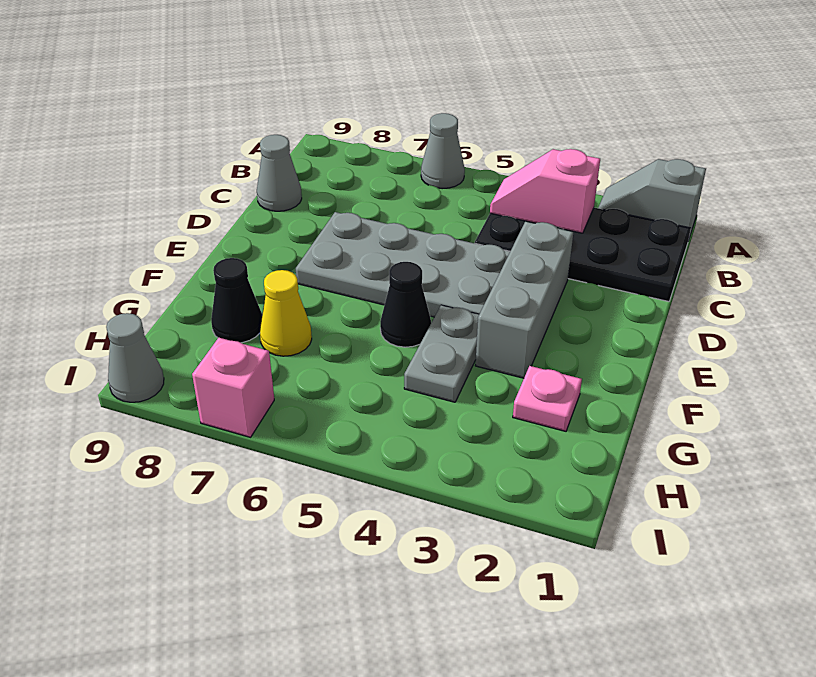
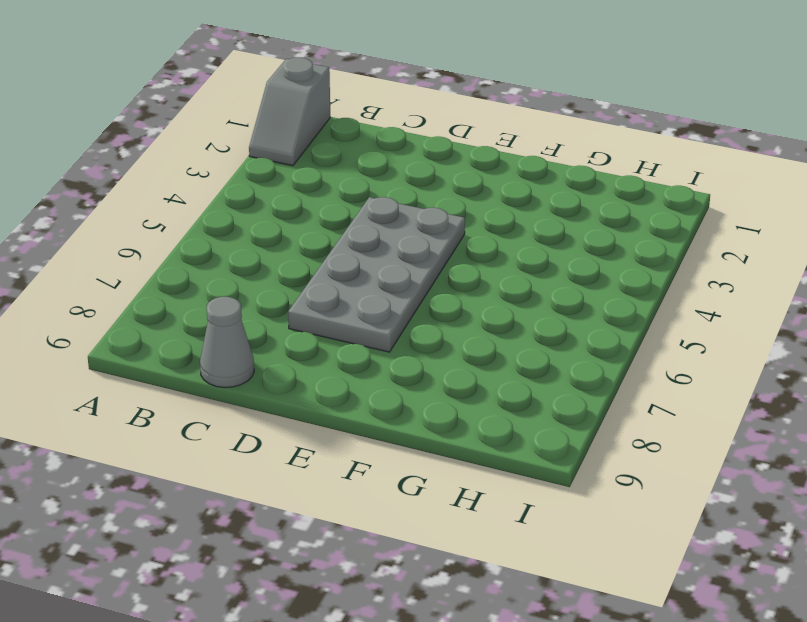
none -> grey cone A6 level 1
none -> black plate B1:C4 level 1
none -> grey brick D3:F3 level 1

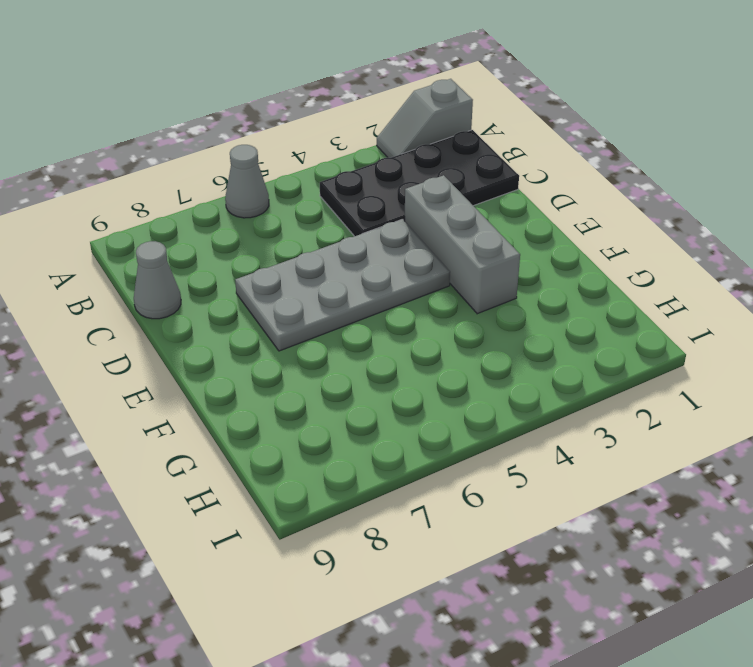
none -> grey plate F4:G4 level 1
none -> black cone F5 level 1
none -> pink plate G2 level 1

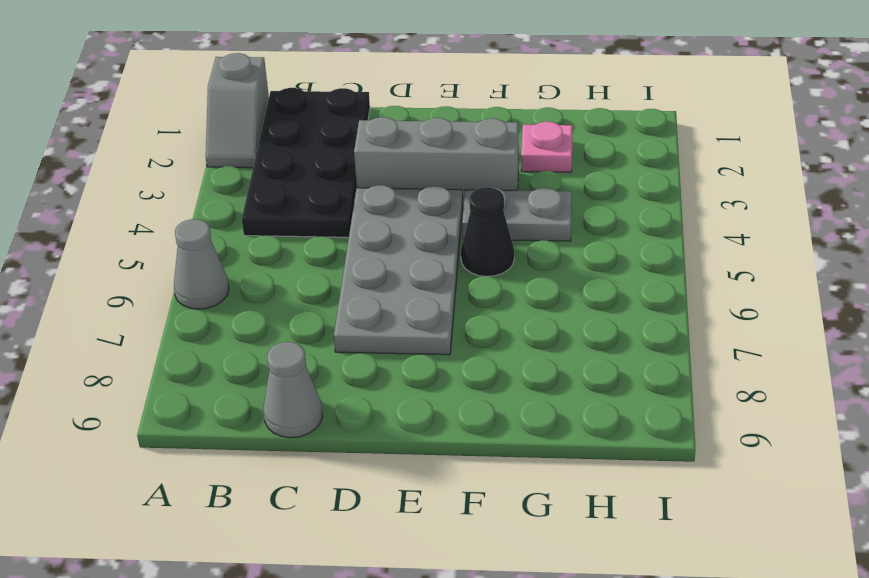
none -> yellow cone G7 level 1
none -> black cone G8 level 1
none -> pink brick I7 level 1

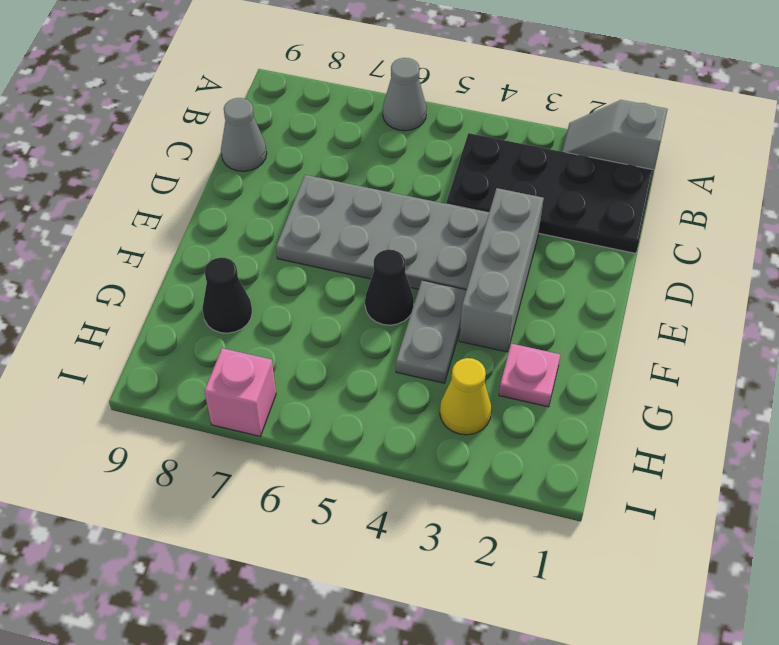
yellow cone H3 level 1 -> yellow cone G7 level 1
none -> grey cone I9 level 1
none -> pink slope B3:B4 level 2 top 3

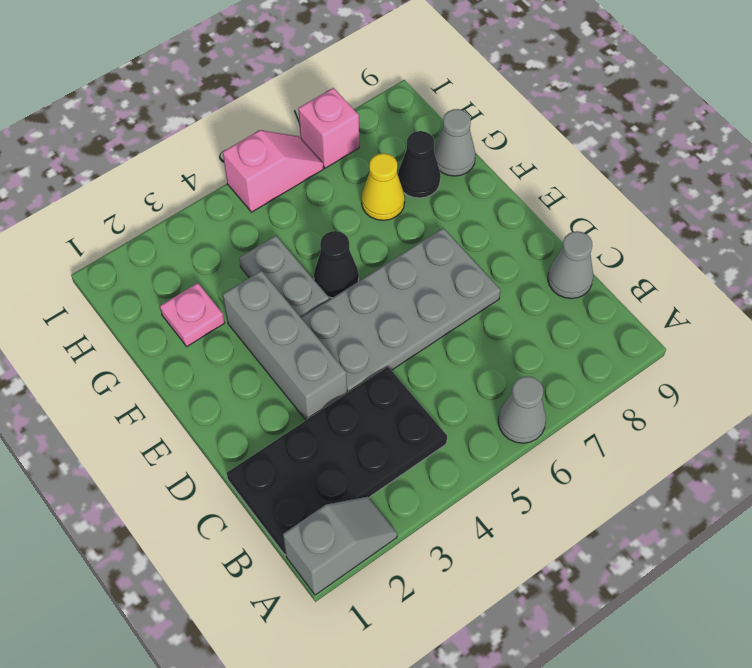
grey cone G9 level 1 -> grey cone I9 level 1
pink slope I5:I6 level 1 top 5 -> pink slope B3:B4 level 2 top 3

